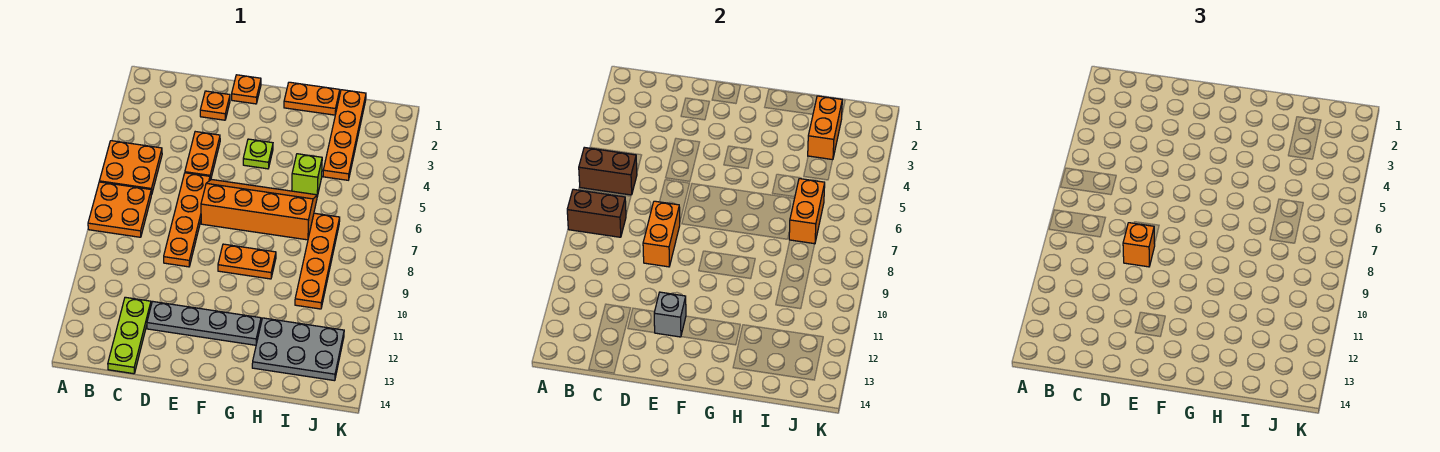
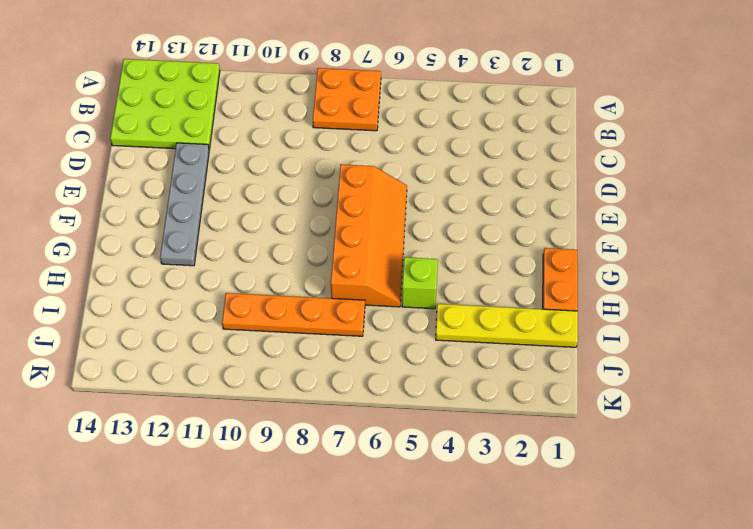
lime plate A12:C14 level 1 -> lime plate C12:C14 level 1
yellow plate I1:I4 level 1 -> orange plate I1:I4 level 1
none -> orange plate A5:B6 level 1
none -> orange plate D2 level 1
none -> orange plate D4:D5 level 1

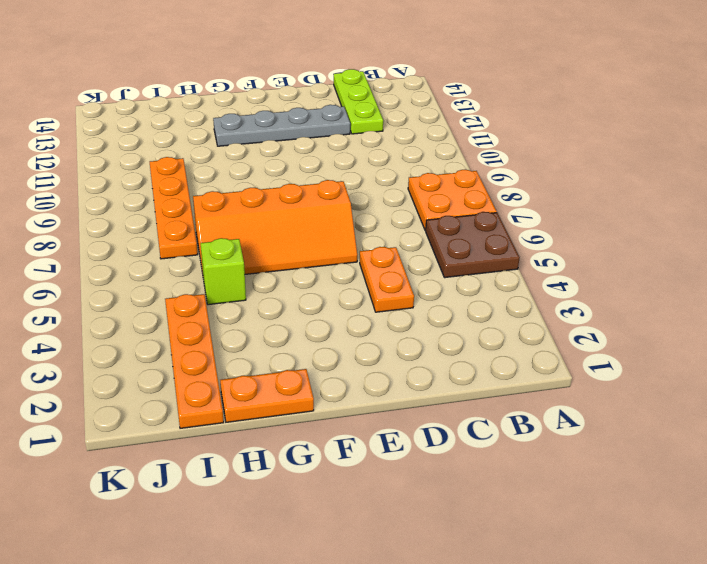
brown plate A5:B6 level 1 -> orange plate A5:B6 level 1
none -> orange plate D2 level 1
none -> orange plate D6:D9 level 1
none -> orange plate E1 level 1

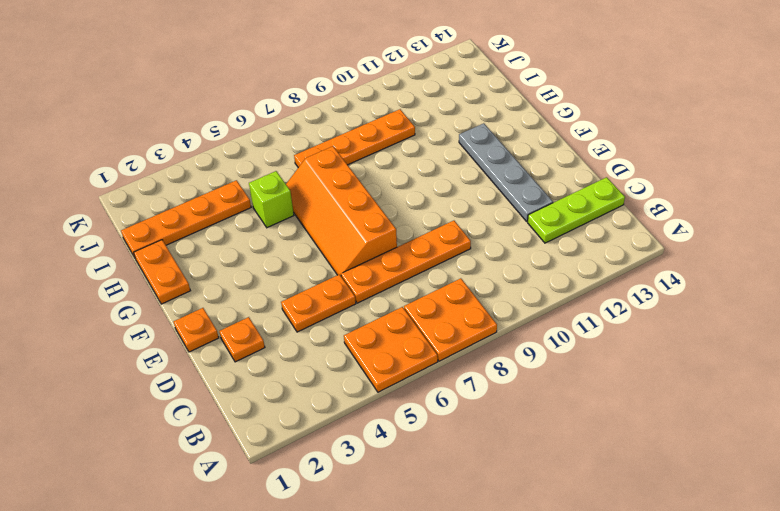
none -> lime plate F4 level 1
none -> orange plate F9:G9 level 1
none -> grey plate H12:J13 level 1

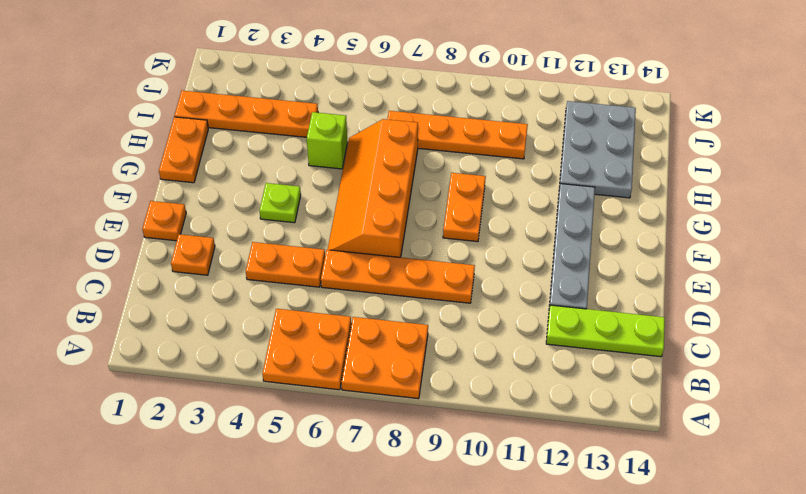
none -> brown brick A6:B6 level 2
none -> brown brick A8:B8 level 2
none -> orange brick D8:D9 level 2

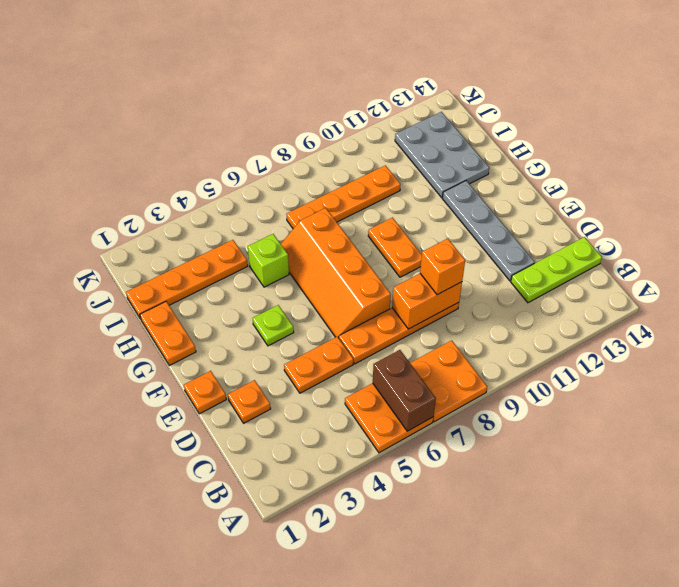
none -> brown brick A8:B8 level 2
none -> grey brick E12 level 2
none -> orange brick I2:I3 level 2

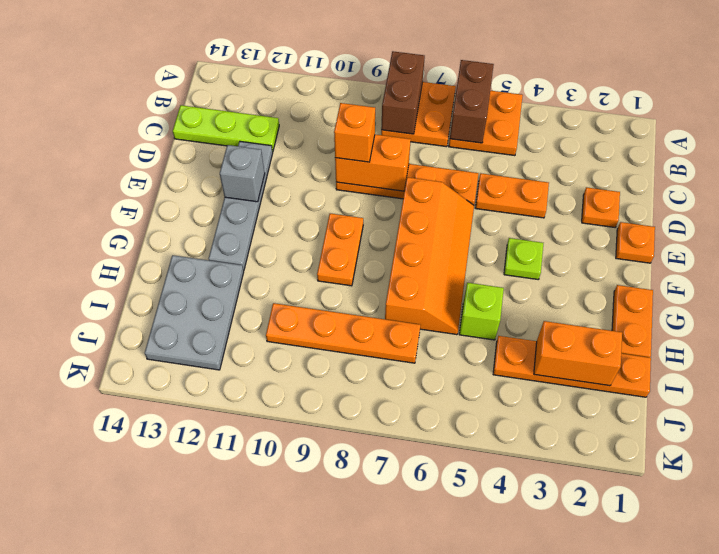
none -> orange brick I6:I7 level 2

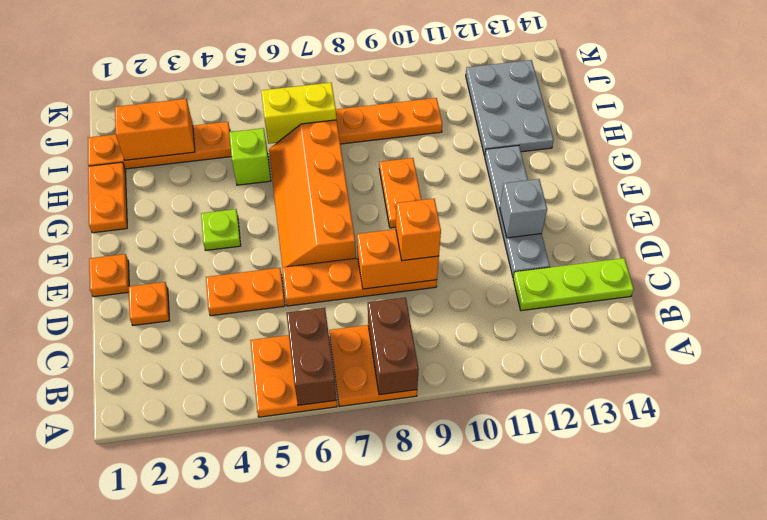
yellow brick I6:I7 level 2 -> orange brick I6:I7 level 2

